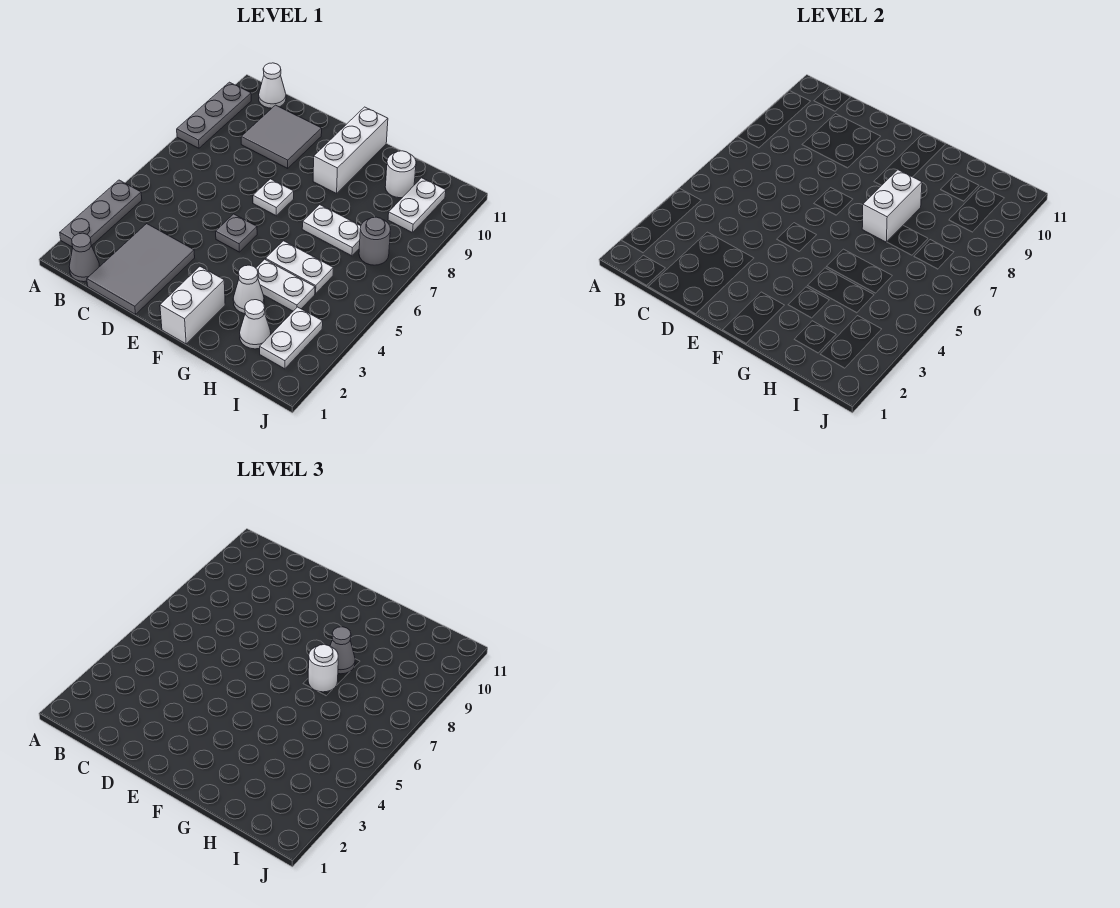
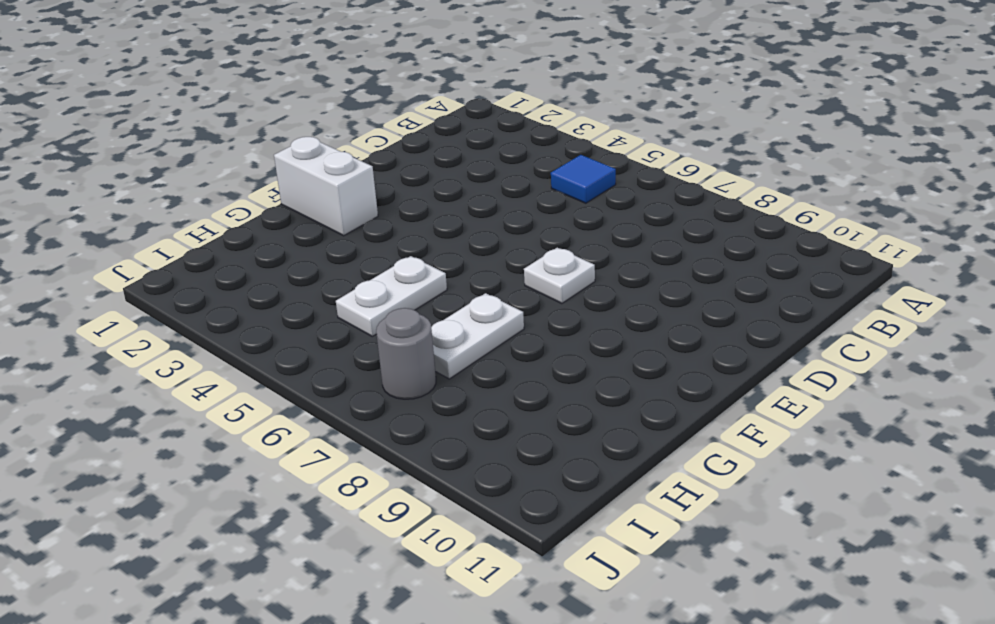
blue tile B5 level 1 -> none
none -> grey plate A2:A4 level 1
none -> grey plate A8:A10 level 1
none -> grey cone B1 level 1

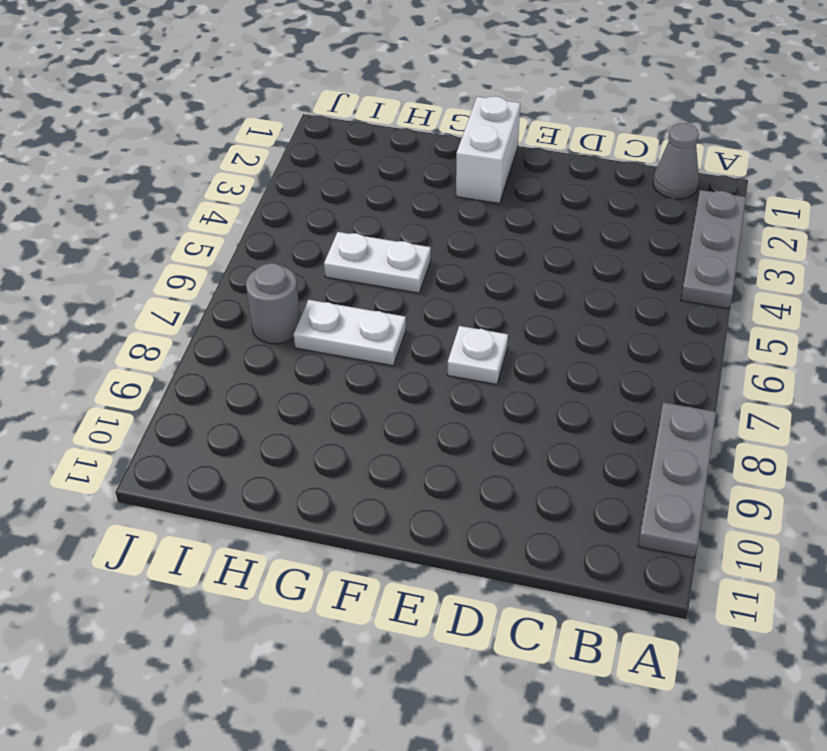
none -> white cone B11 level 1
none -> grey tile C1:D3 level 1
none -> grey tile C9:D10 level 1

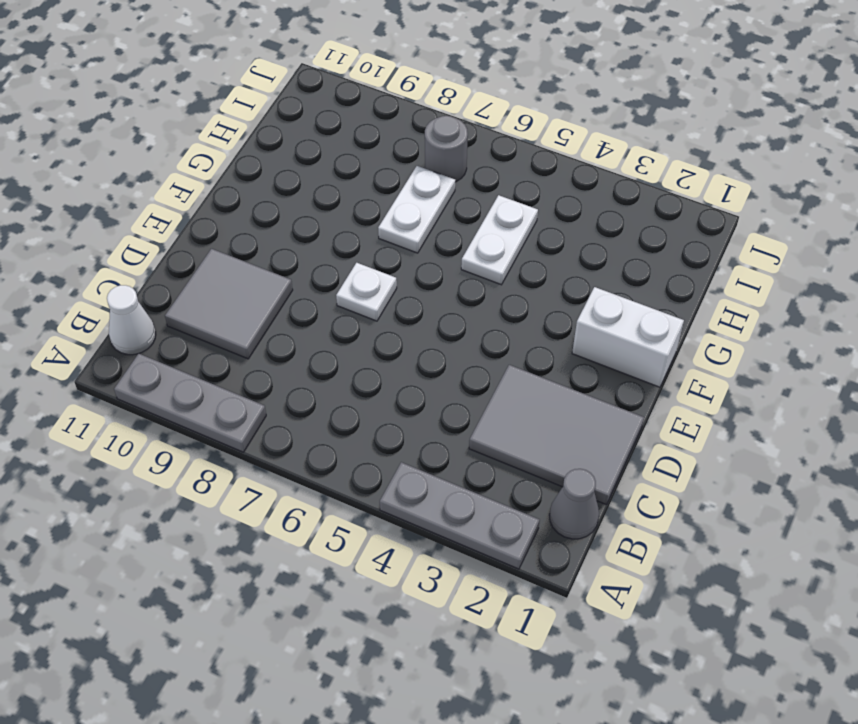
none -> grey plate E5 level 1
none -> white brick F9:F11 level 1
none -> white cone G3 level 1

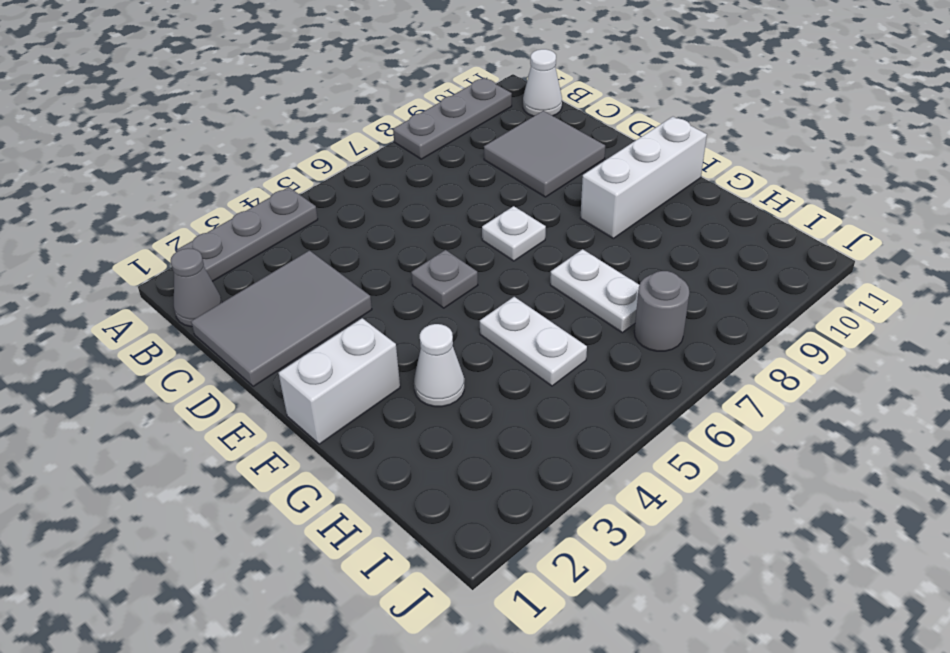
none -> white plate G4:H4 level 1
none -> white cone H2 level 1
none -> white round brick H10 level 1

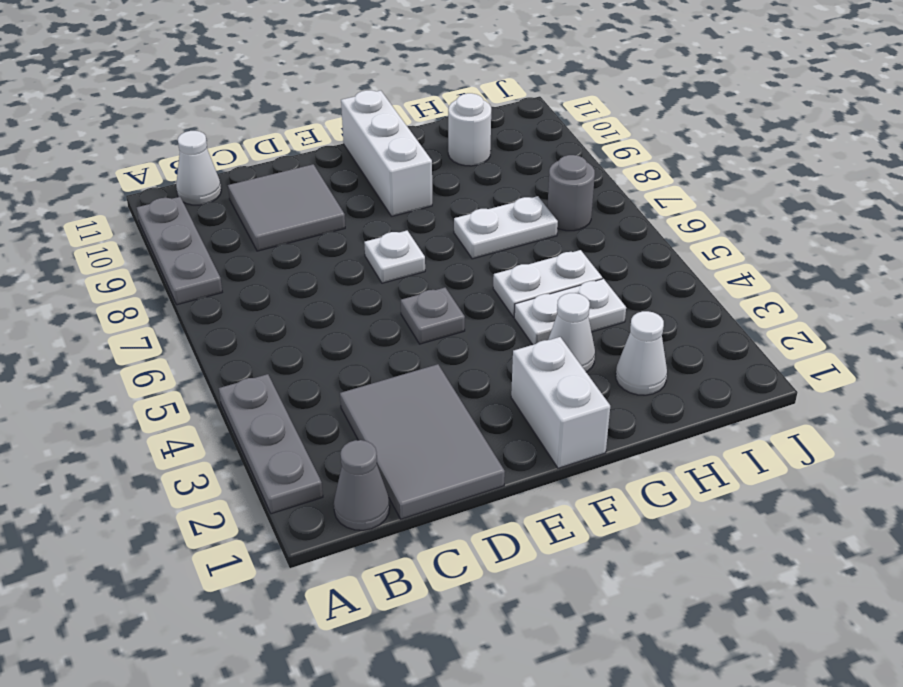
none -> white plate I2:I3 level 1
none -> white plate I9:I10 level 1
none -> white brick G7:G8 level 2

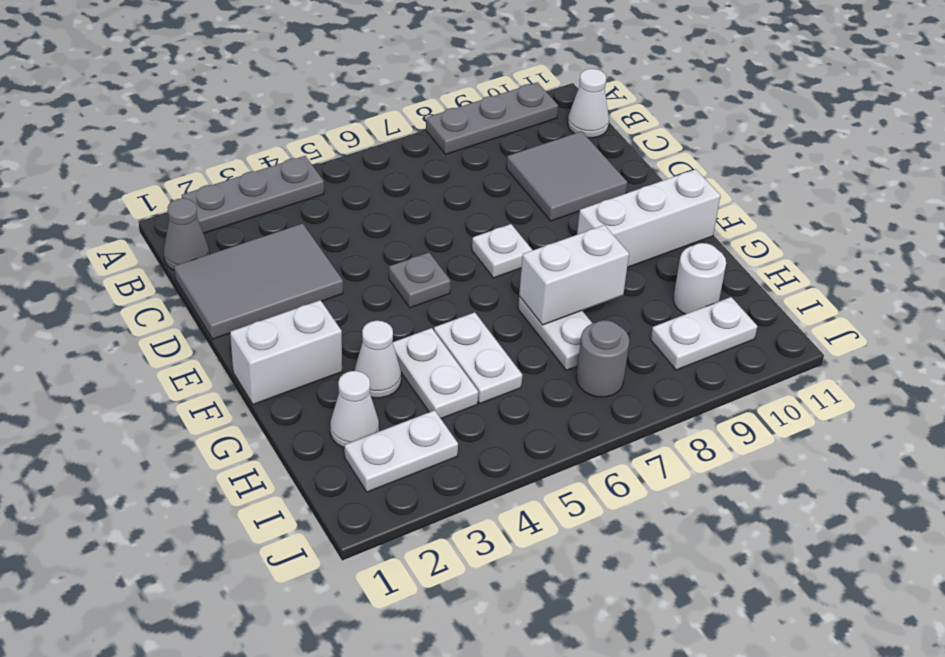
none -> white round brick G7 level 3
none -> grey cone G8 level 3

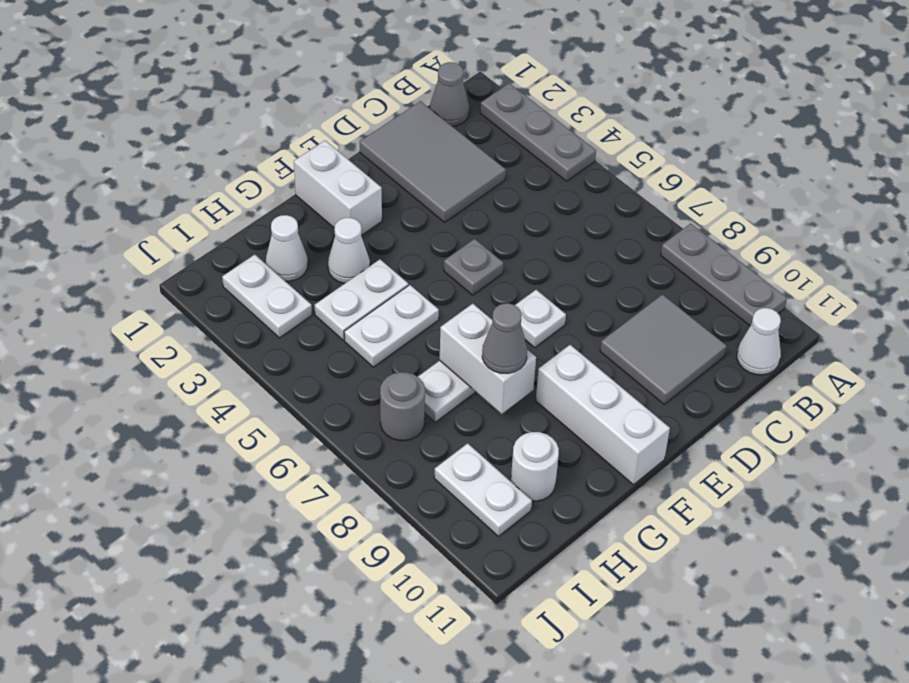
none -> white round brick G7 level 3

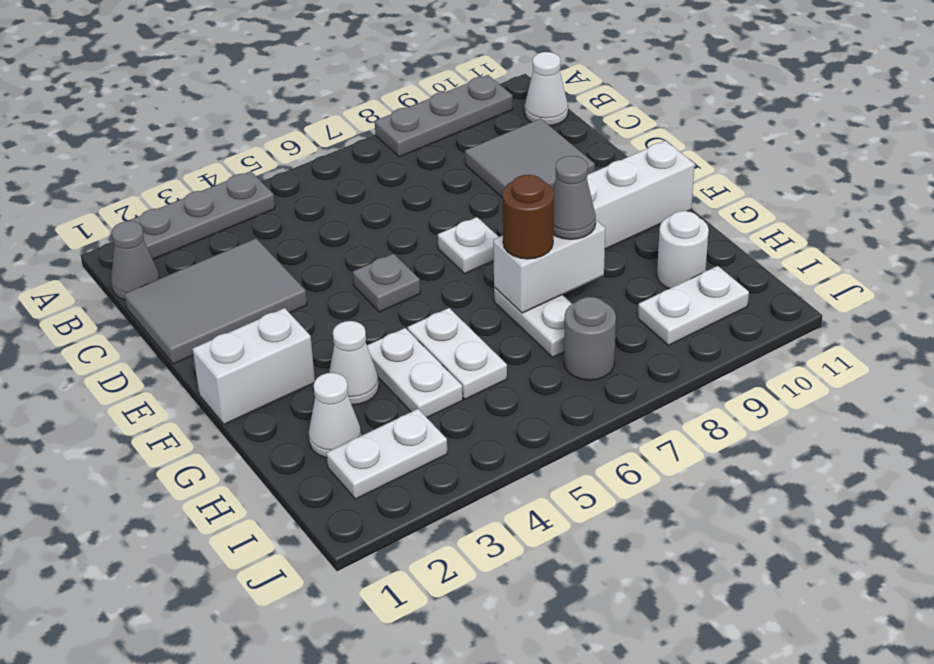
brown round brick G7 level 3 -> white round brick G7 level 3

